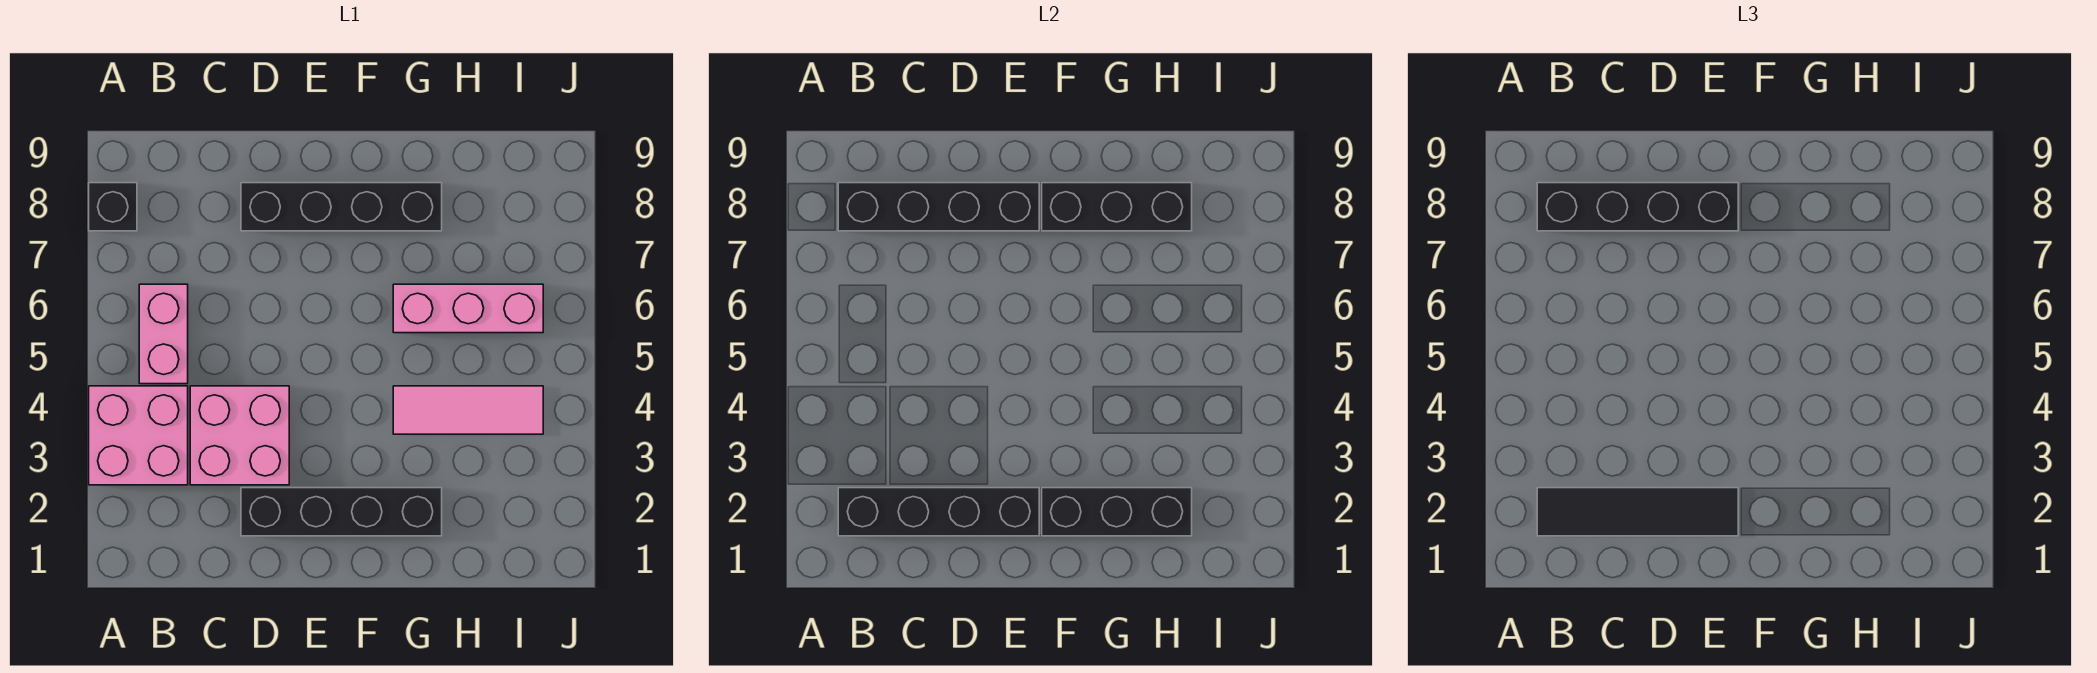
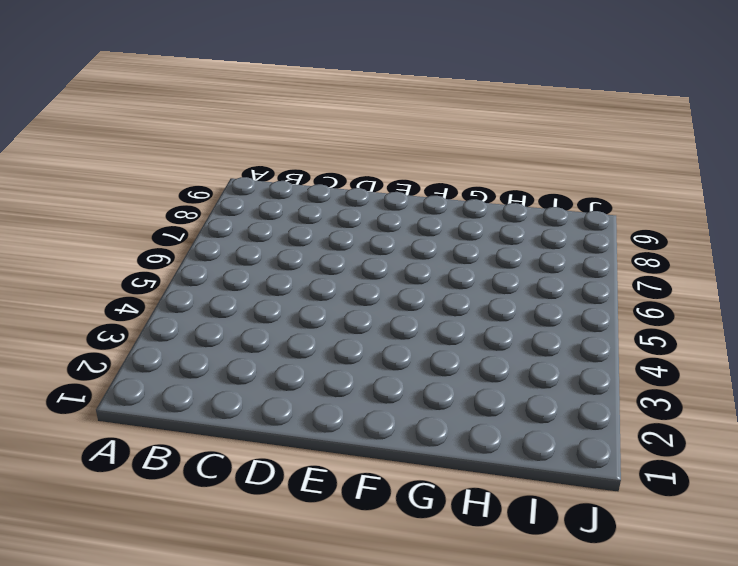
none -> pink brick A3:B4 level 1
none -> black brick A8 level 1
none -> pink brick B5:B6 level 1

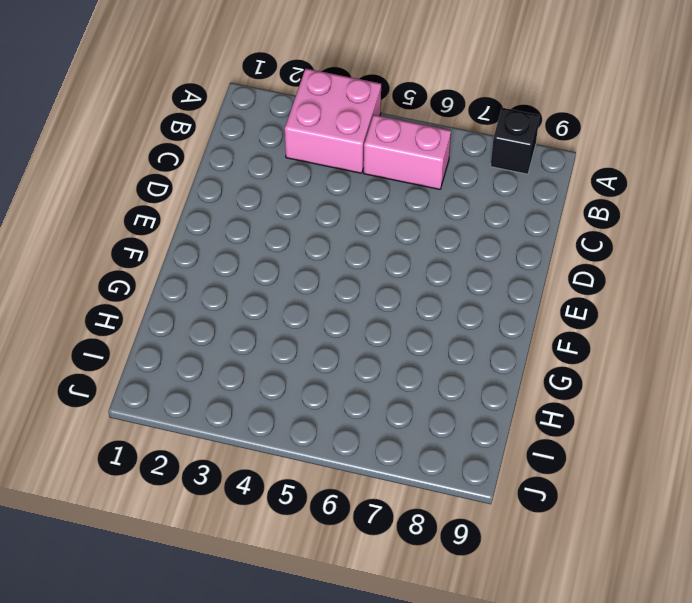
none -> pink brick C3:D4 level 1
none -> black brick D2:G2 level 1
none -> black brick D8:G8 level 1

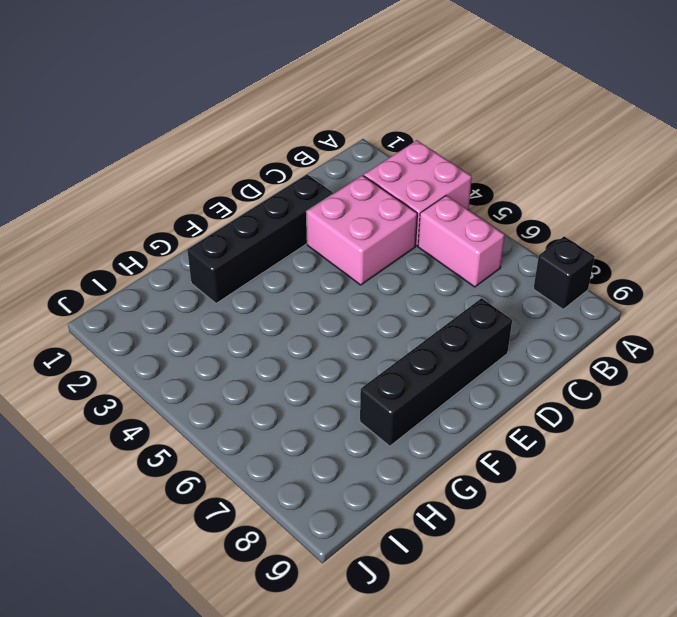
none -> pink tile G4:I4 level 1
none -> pink brick G6:I6 level 1
none -> black brick B2:E2 level 2

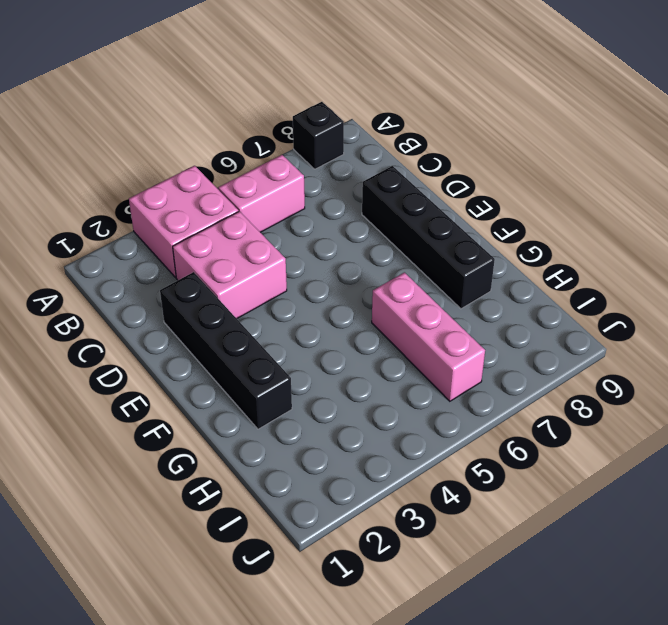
none -> pink tile G4:I4 level 1
none -> black brick B2:E2 level 2
none -> black brick B8:E8 level 2

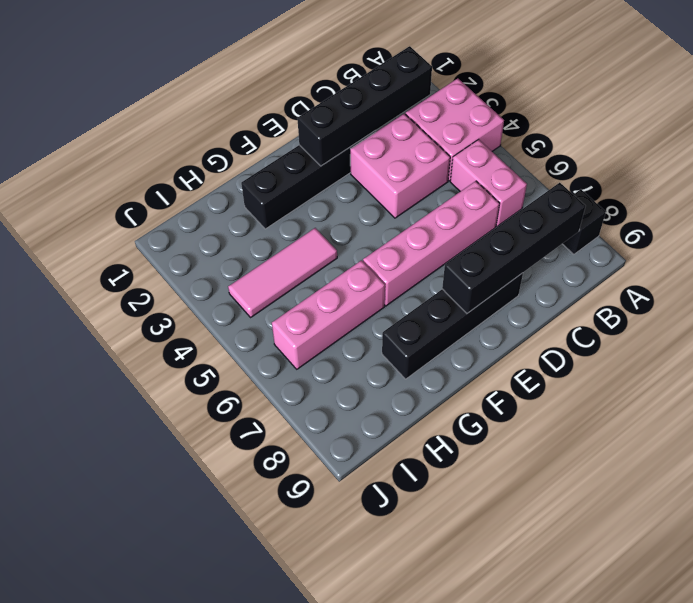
pink brick C6:F6 level 1 -> none
none -> black brick F2:H2 level 2
none -> black brick F8:H8 level 2
none -> black tile B2:E2 level 3

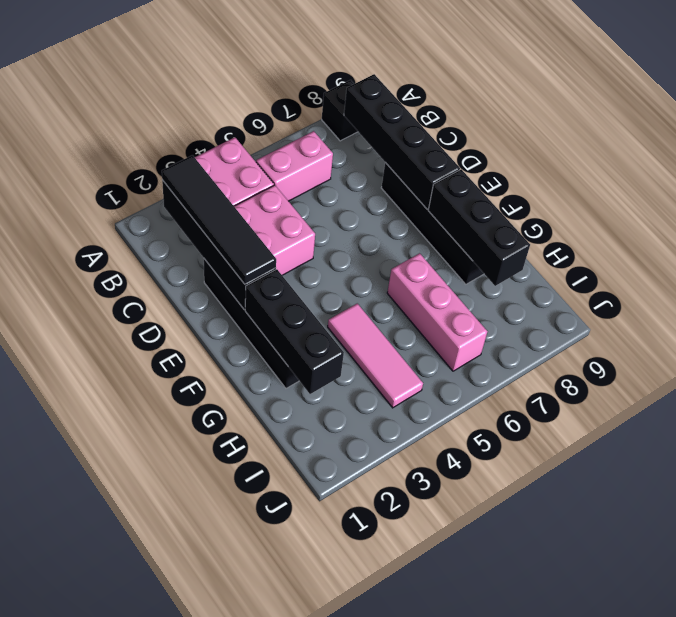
none -> black brick B8:E8 level 3

